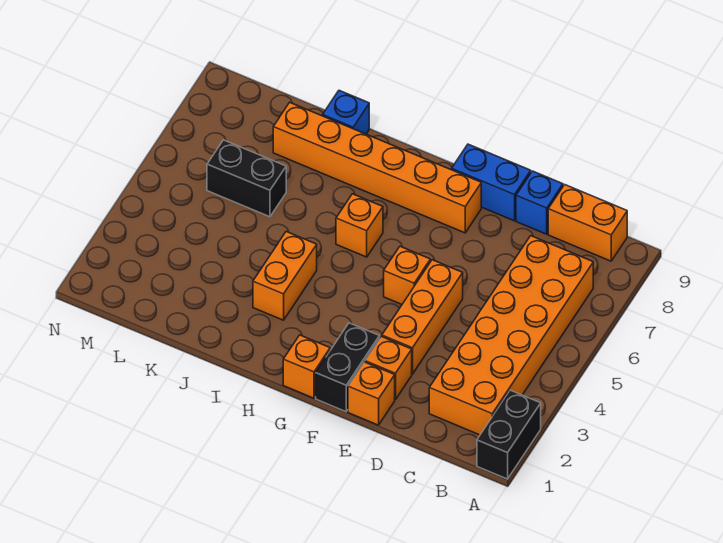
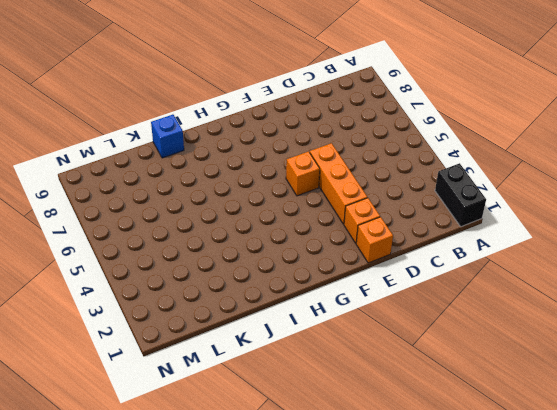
none -> orange brick B2:C7 level 1
none -> orange brick B9:C9 level 1
none -> blue brick D9 level 1

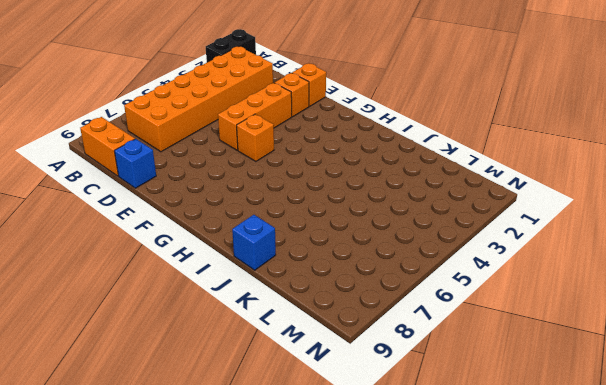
none -> blue brick E9:F9 level 1
none -> black brick F1:F2 level 1
none -> orange brick F8:K8 level 1

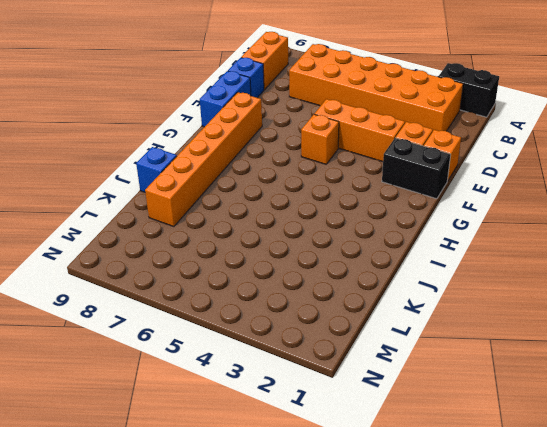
none -> orange brick G1 level 1
none -> orange brick H6 level 1
none -> orange brick I3:I4 level 1

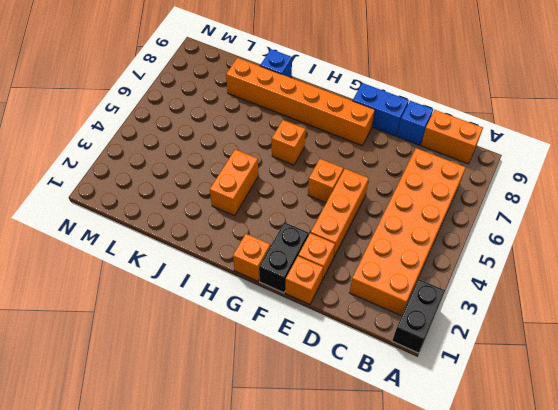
none -> black brick K6:L6 level 1

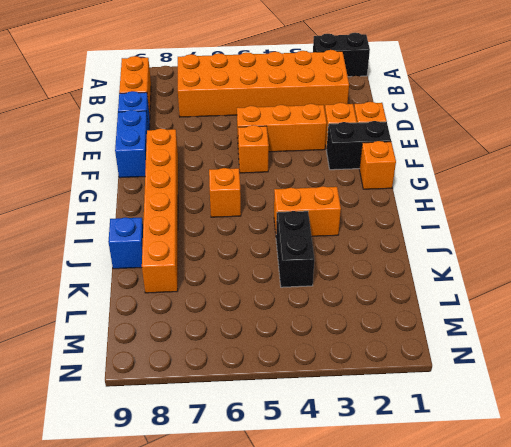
black brick J4:K4 level 1 -> black brick K6:L6 level 1

